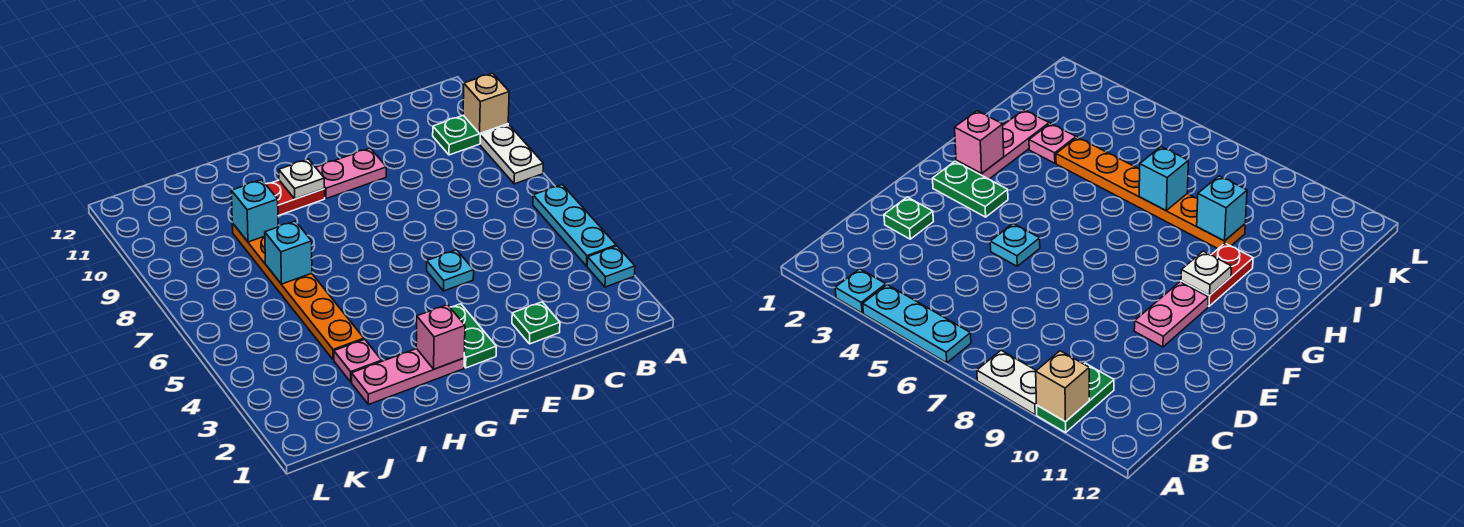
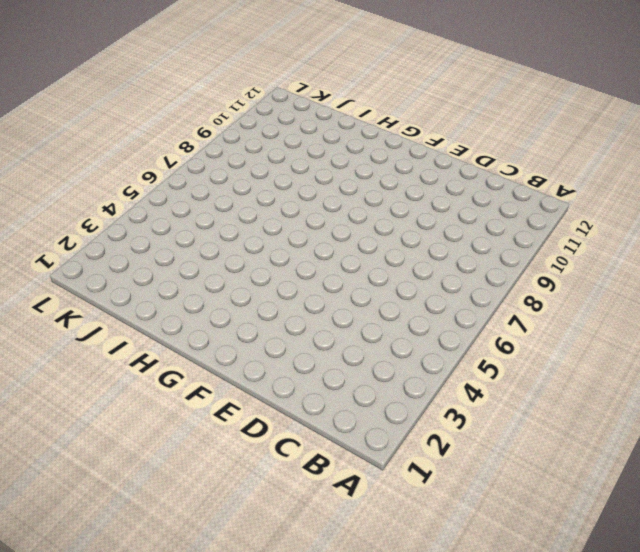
none -> cyan plate A3 level 1
none -> cyan plate A4:A6 level 1
none -> white plate A8:A9 level 1

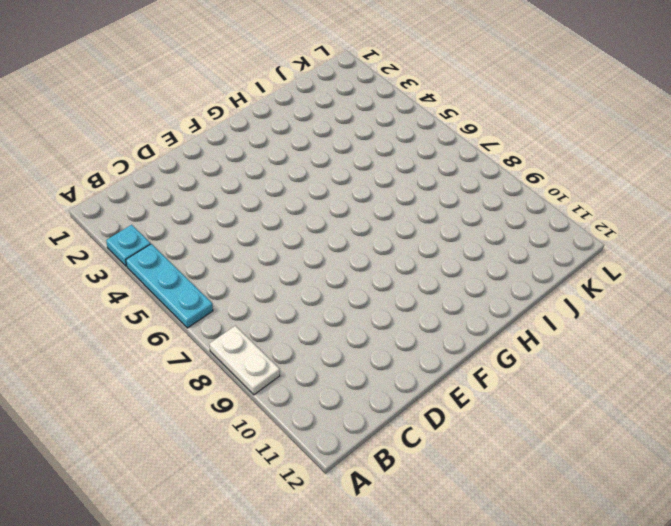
none -> green plate A10:B10 level 1
none -> green plate D2 level 1
none -> cyan plate E5 level 1

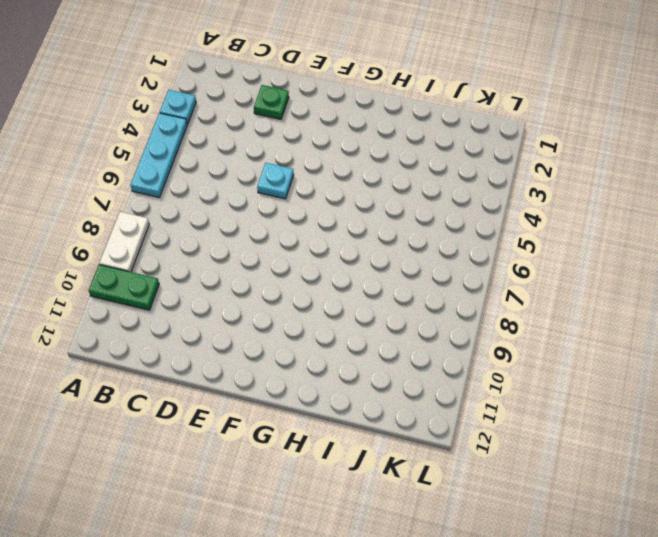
none -> pink plate E10:F10 level 1
none -> green plate F2:F3 level 1
none -> pink plate G2:I2 level 1

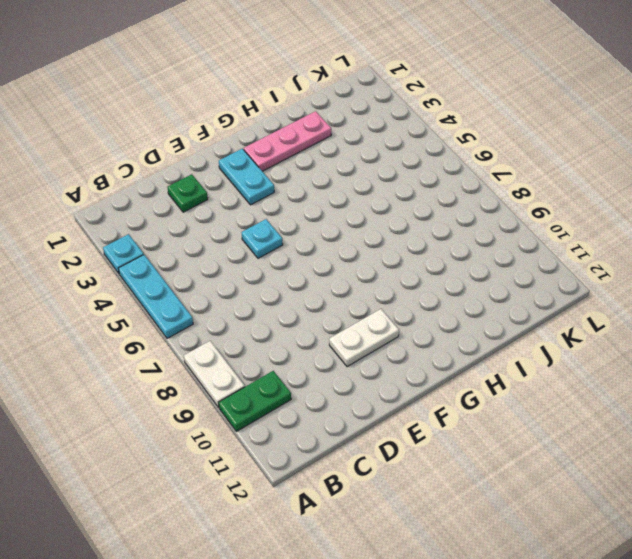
white plate E10:F10 level 1 -> pink plate E10:F10 level 1
cyan plate F2:F3 level 1 -> green plate F2:F3 level 1
none -> red plate G10:H10 level 1
none -> pink plate I3 level 1
none -> orange plate I4:I9 level 1

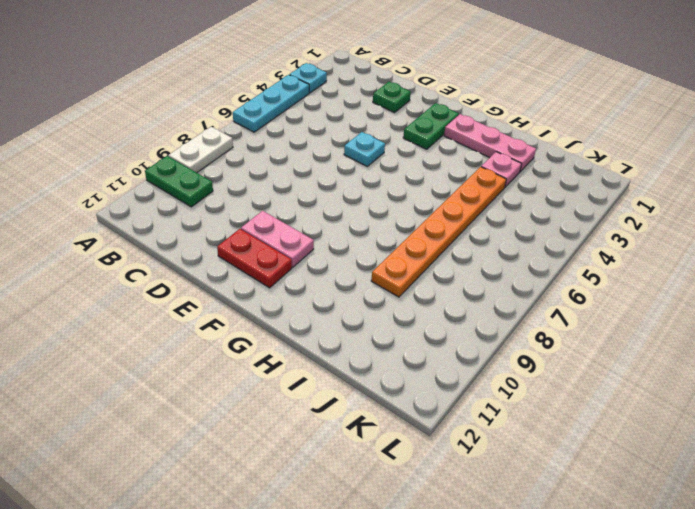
red plate E11:F11 level 1 -> red plate G10:H10 level 1
none -> tan brick A10 level 2
none -> pink brick G2 level 2
none -> white plate G10 level 2

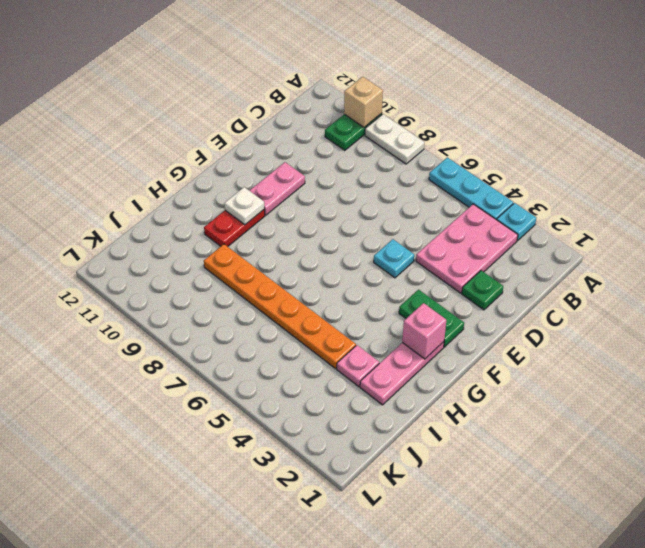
pink plate B3:D4 level 1 -> none
none -> cyan brick I7 level 2
none -> cyan brick I9 level 2

